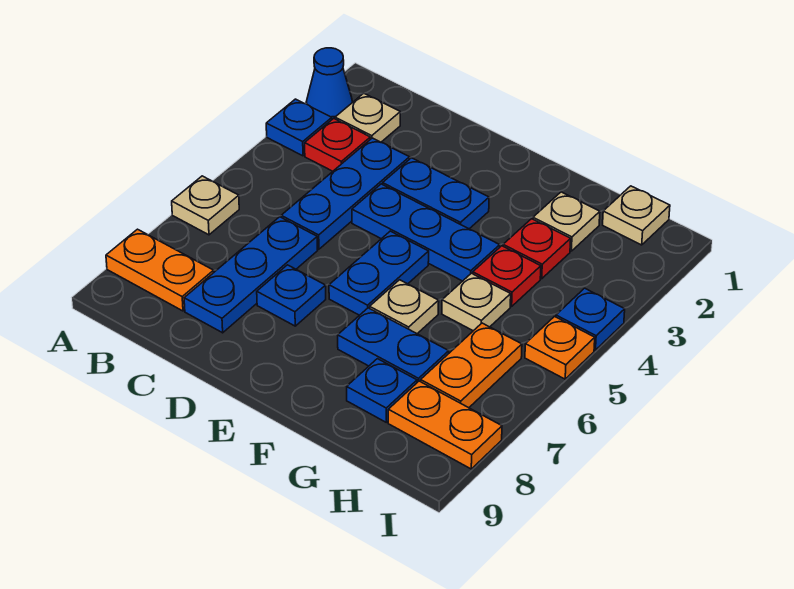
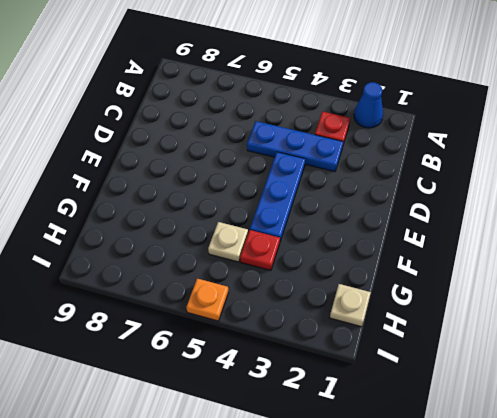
none -> blue plate A3 level 1
none -> tan plate A6 level 1
none -> orange plate A8:B8 level 1

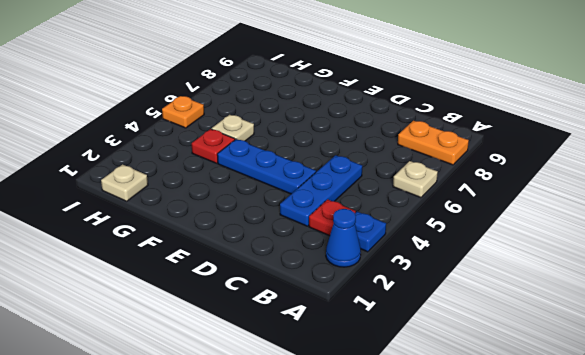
none -> tan plate B2 level 1
none -> blue plate C6:C8 level 1
none -> blue plate D3:E3 level 1

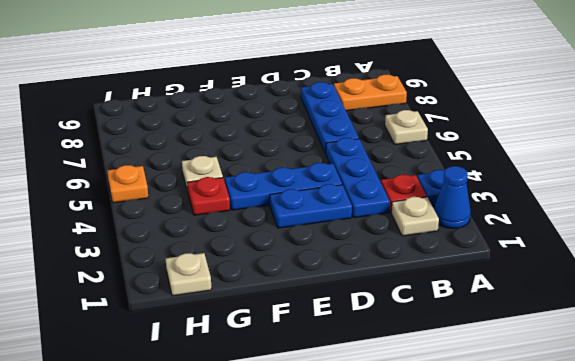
none -> blue plate D7 level 1
none -> blue plate E5:E6 level 1
none -> tan plate F6 level 1

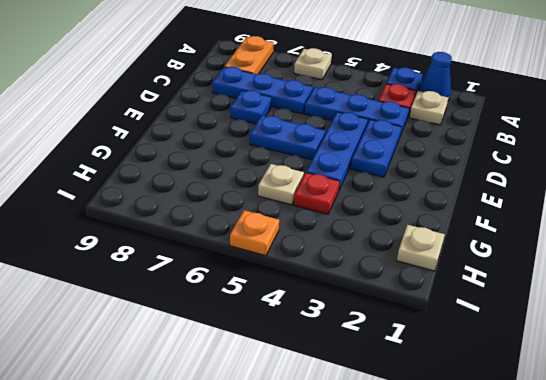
none -> tan plate F6 level 1
none -> blue plate F7:G7 level 1
none -> tan plate G2 level 1

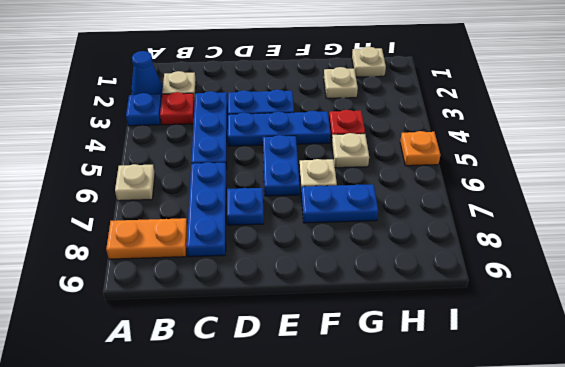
none -> red plate G3 level 1
none -> blue plate G8 level 1
none -> orange plate H6:H7 level 1

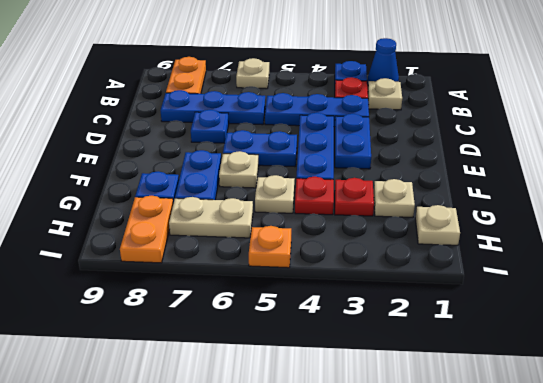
tan plate H6:H7 level 1 -> orange plate H6:H7 level 1
none -> blue plate I4 level 1

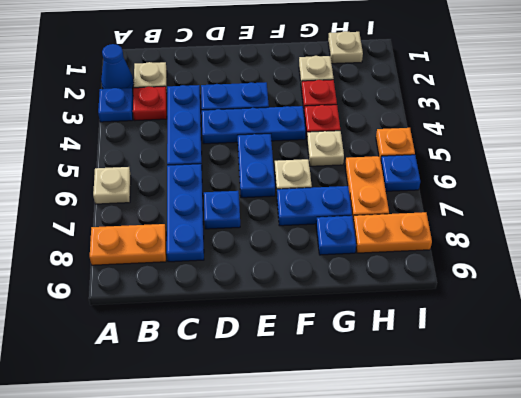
blue plate I6 level 1 -> blue plate I4 level 1

